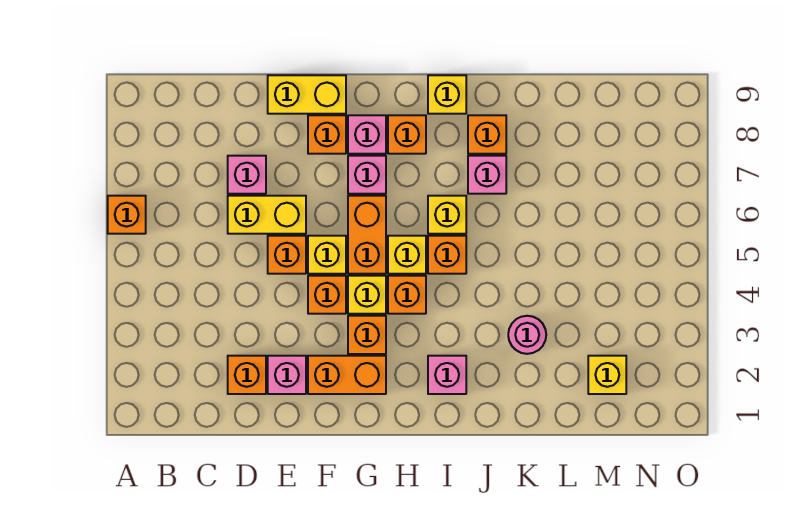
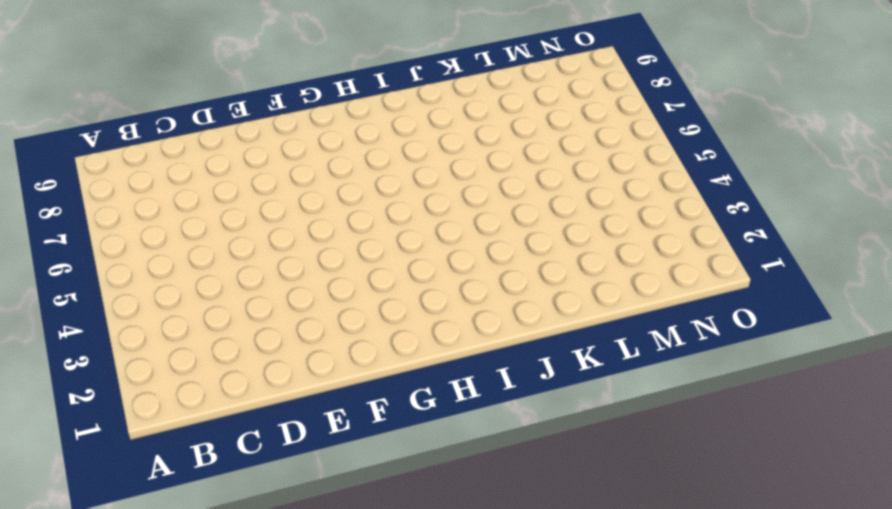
none -> orange brick A6 level 1
none -> orange brick D2 level 1
none -> yellow brick D6:E6 level 1

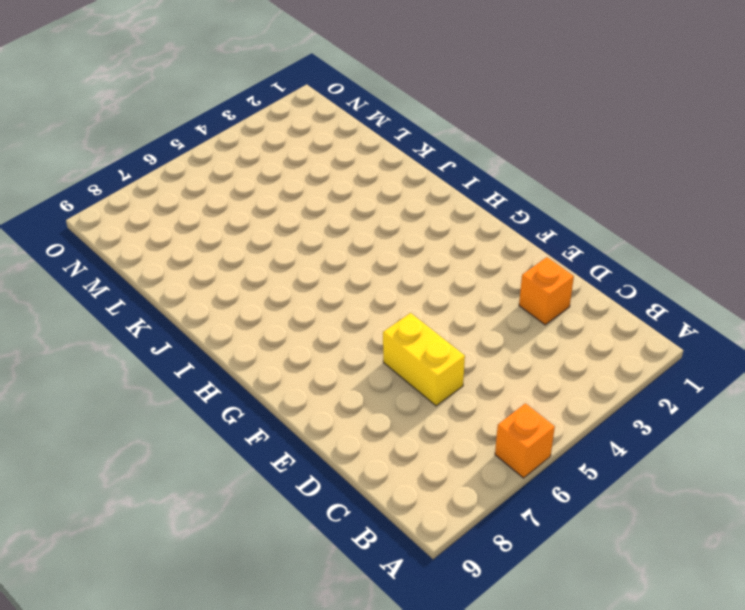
none -> pink brick D7 level 1
none -> pink brick E2 level 1
none -> orange brick E5 level 1

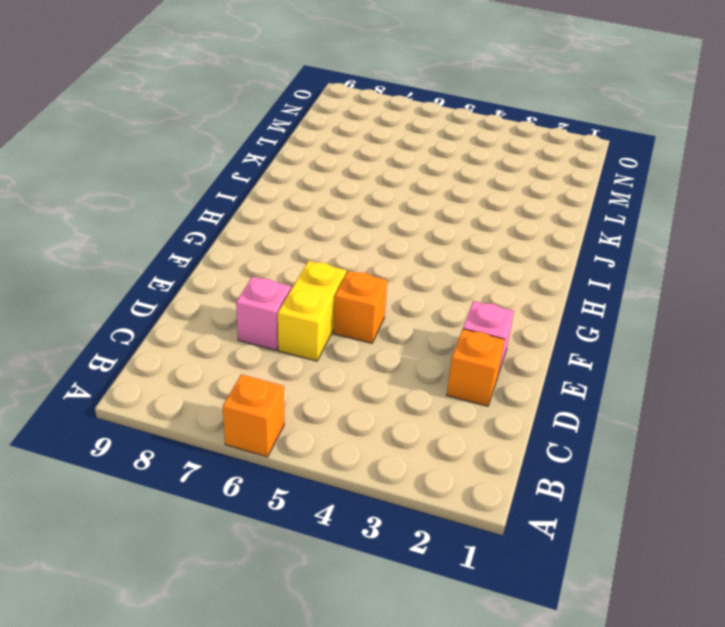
none -> yellow brick E9:F9 level 1
none -> orange brick F2:G2 level 1
none -> orange brick F4 level 1

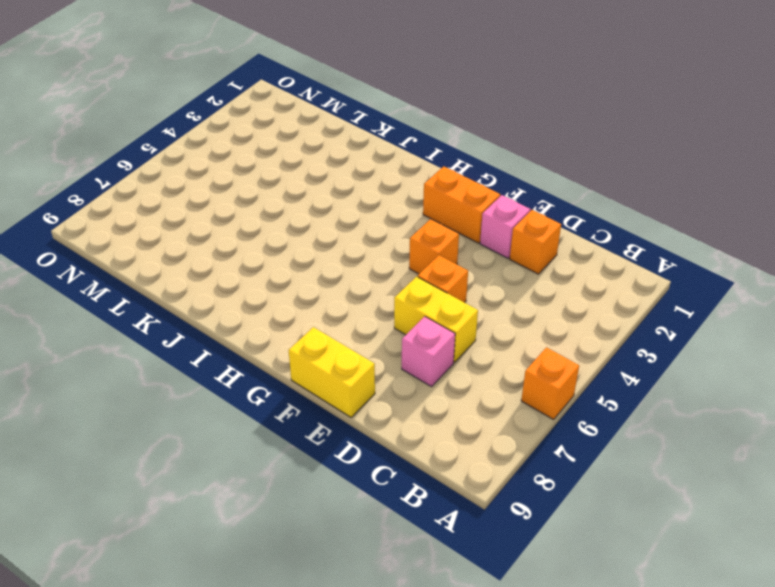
none -> yellow brick F5 level 1
none -> orange brick F8 level 1
none -> orange brick G3 level 1

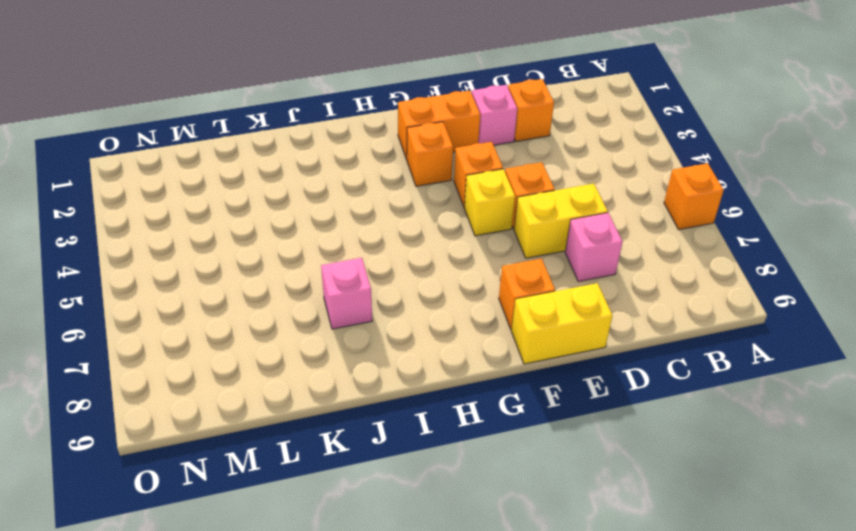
none -> yellow brick G4 level 1
none -> orange brick G5:G6 level 1
none -> pink brick G7 level 1

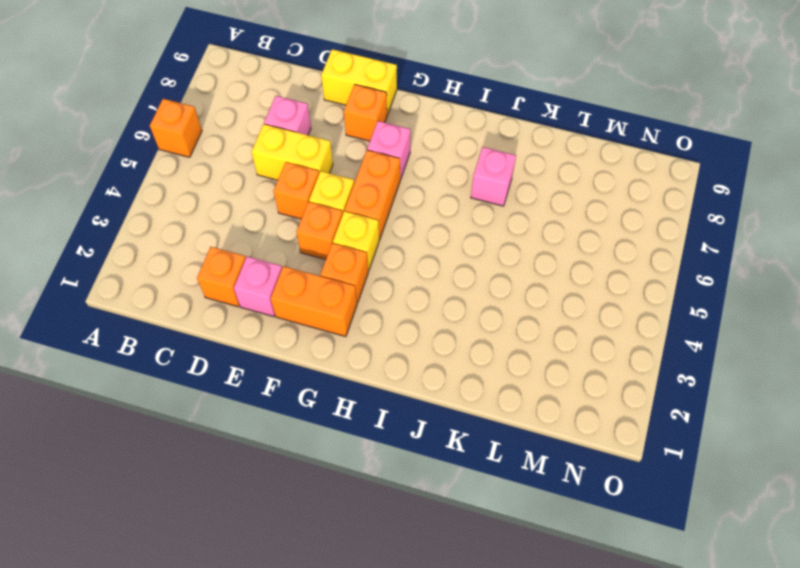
none -> pink brick G8 level 1
none -> orange brick H4 level 1
none -> yellow brick H5 level 1

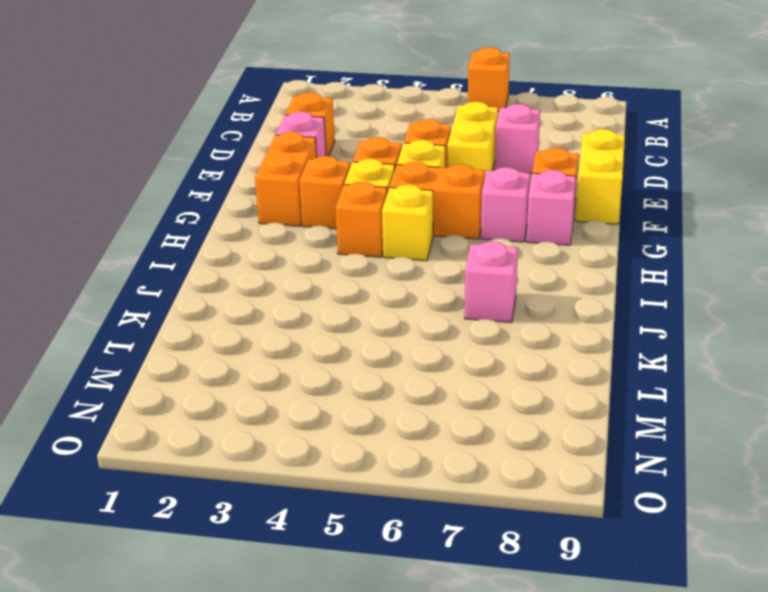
none -> orange brick H8 level 1
none -> pink brick I2 level 1
none -> orange brick I5 level 1

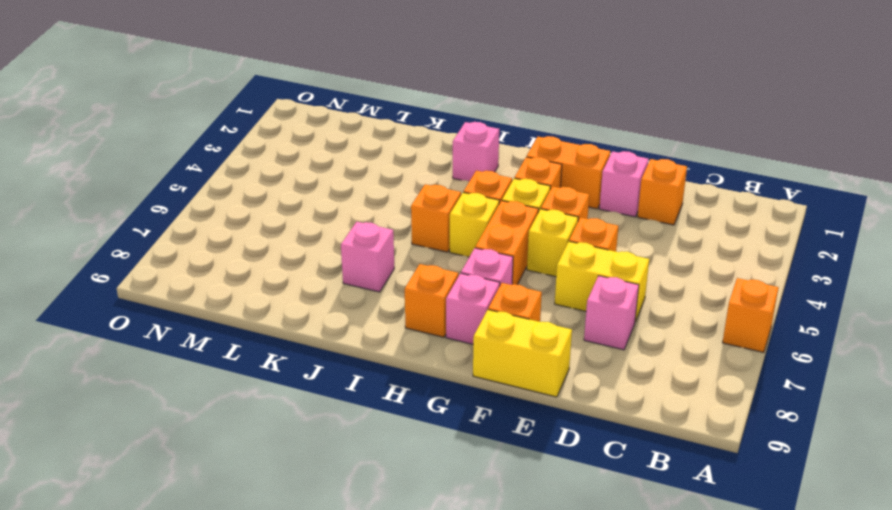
none -> yellow brick I6 level 1
none -> yellow brick I9 level 1
none -> orange brick J8 level 1

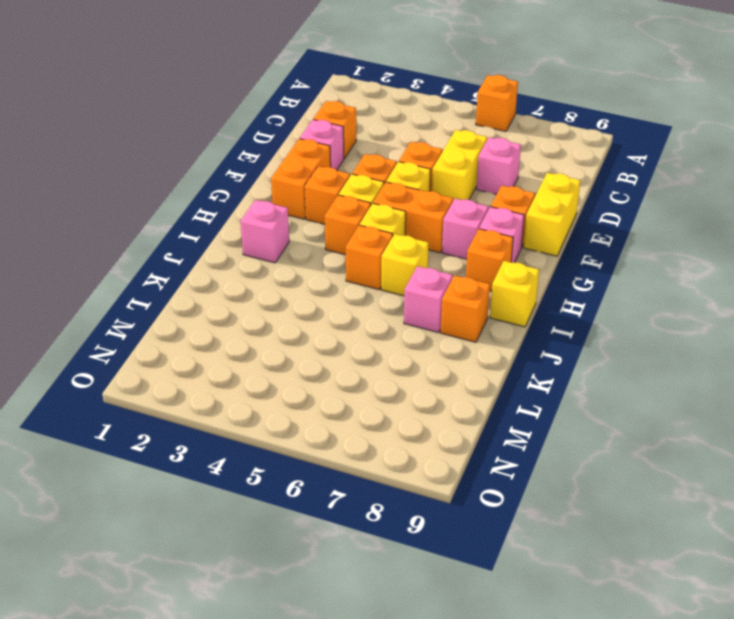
none -> pink round brick K3 level 1
none -> yellow brick M2 level 1

